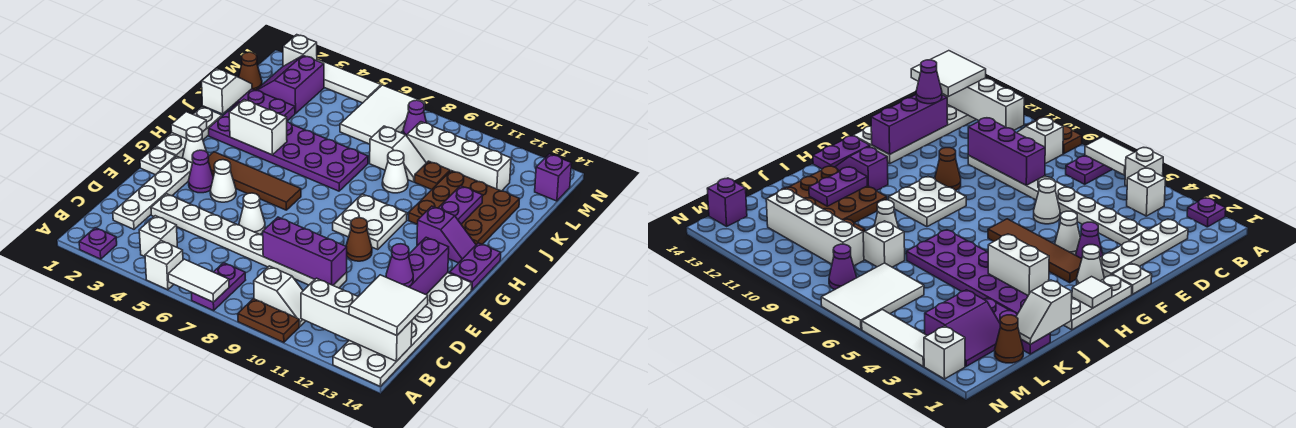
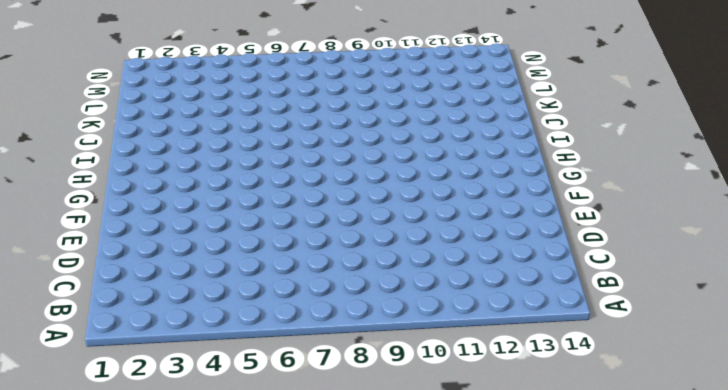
none -> purple plate A2 level 1
none -> white brick A5 level 1
none -> purple plate A7:B7 level 1
none -> brown plate A9:A10 level 1

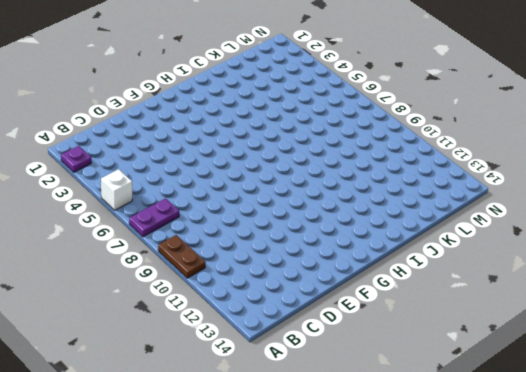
none -> white plate A13:F14 level 1
none -> white brick B4 level 1
none -> white slope B9:B10 level 1 top 9
none -> white plate C2:F2 level 1

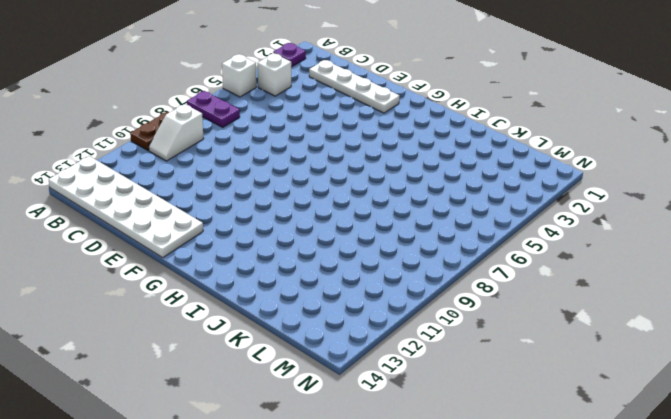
none -> white plate D3:D10 level 1
none -> white cone E6 level 1
none -> white plate F1 level 1
none -> purple cone F3 level 1

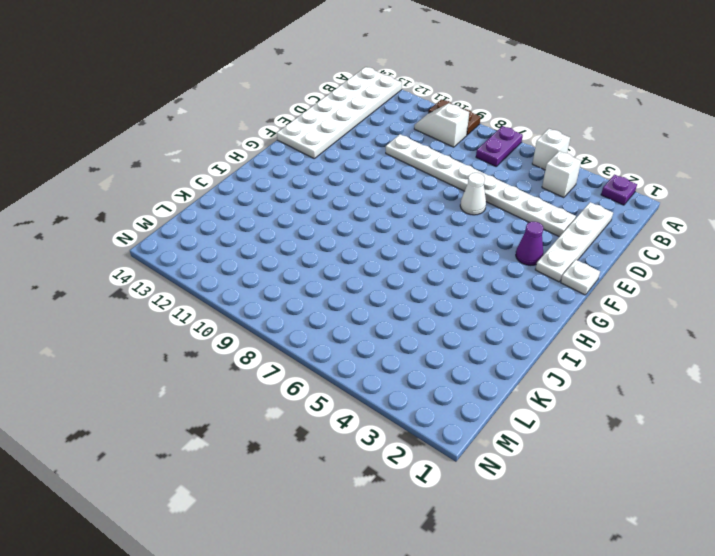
none -> white cone F4 level 1
none -> brown cone F10 level 1
none -> white plate G1:I1 level 1
none -> white cone G2 level 1

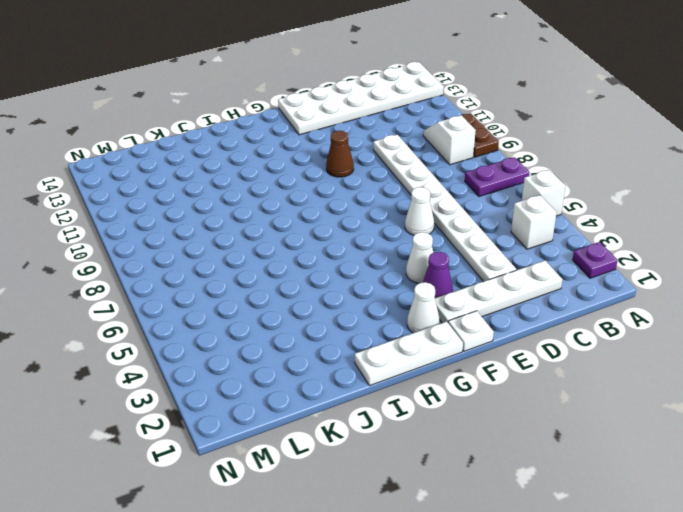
none -> brown tile G3:G6 level 1
none -> white plate G9:H10 level 1
none -> purple plate G14:H14 level 1
none -> purple slope H12:H13 level 1 top 12

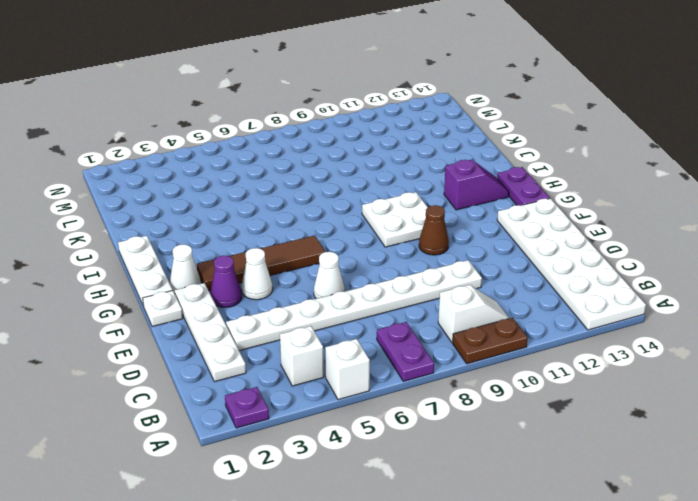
none -> purple plate I2:J7 level 1
none -> brown plate I11:K13 level 1
none -> white cone J9 level 1
none -> purple plate K1:K3 level 1

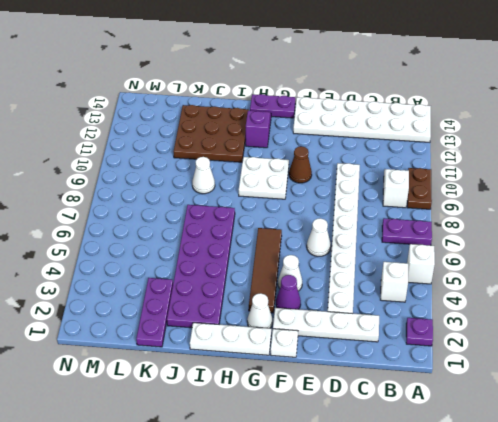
none -> white slope K8:K9 level 1 top 8
none -> brown plate K10 level 1
none -> brown cone L1 level 1
none -> purple slope L2:M3 level 1 top 3

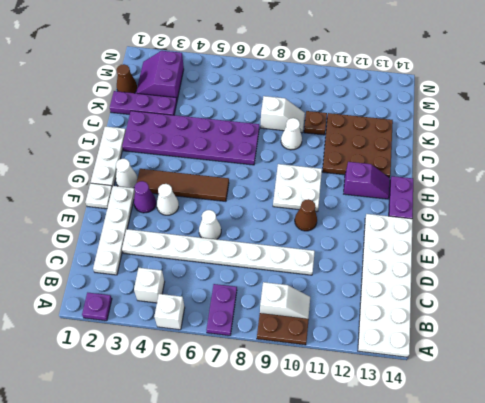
none -> white tile L6:N7 level 1
none -> white brick L9:L12 level 1
none -> purple cone M8 level 1
none -> purple brick M14 level 1

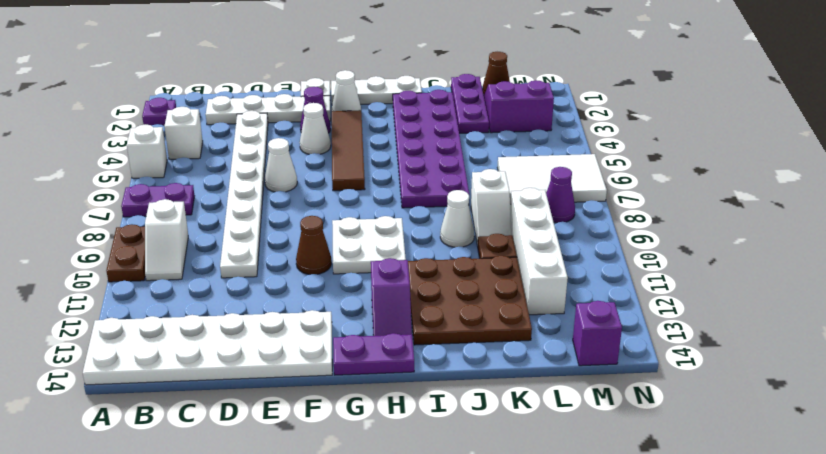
none -> white brick N2 level 1
none -> white tile N3:N5 level 1
none -> white tile A6:A7 level 2
none -> white brick B11:B14 level 2

